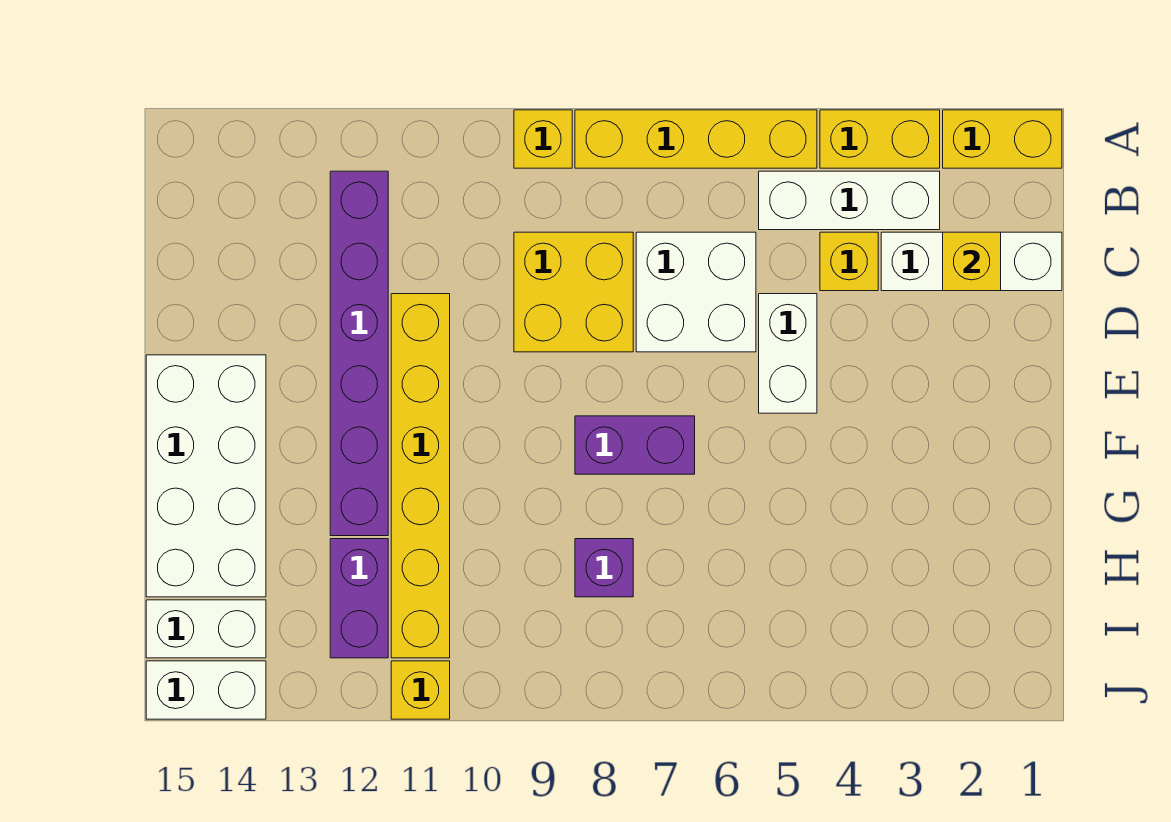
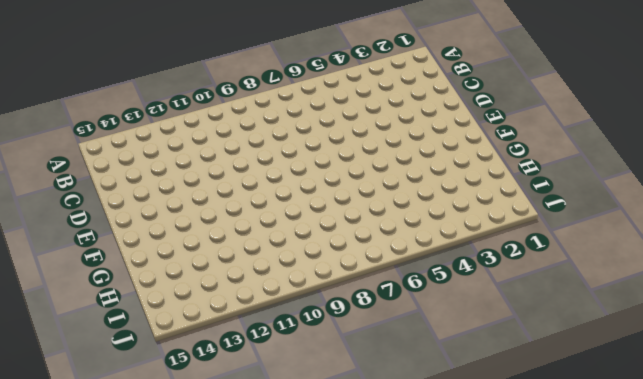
none -> yellow brick A1:A2 level 1
none -> yellow brick A3:A4 level 1
none -> yellow brick A5:A8 level 1

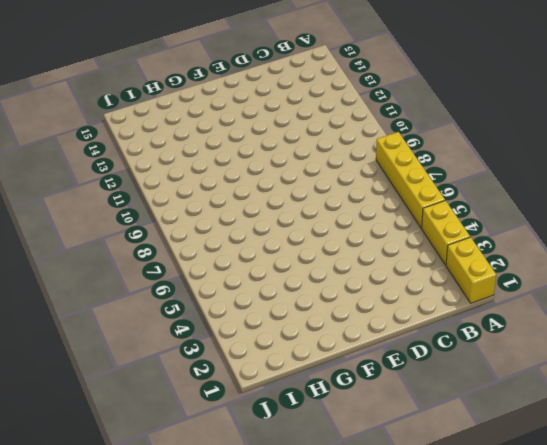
none -> yellow brick A9 level 1
none -> white brick B3:B5 level 1
none -> purple brick B12:G12 level 1

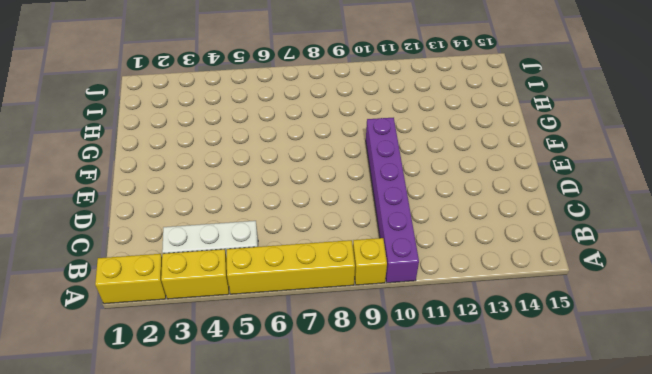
purple brick A10:F10 level 1 -> purple brick B12:G12 level 1
none -> white brick C1:C3 level 1
none -> yellow brick C4 level 1
none -> white brick C6:D7 level 1

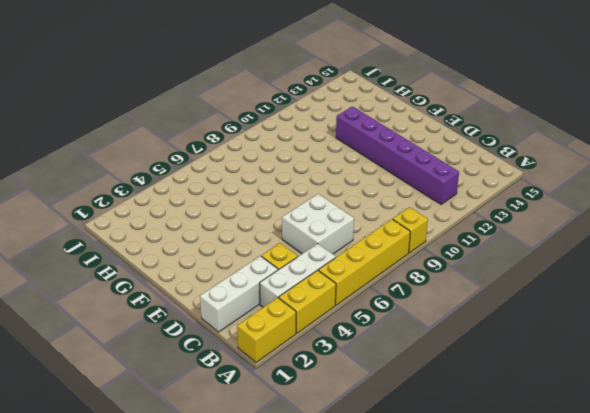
none -> yellow brick C8:D9 level 1
none -> white brick D5:E5 level 1
none -> yellow brick D11:I11 level 1

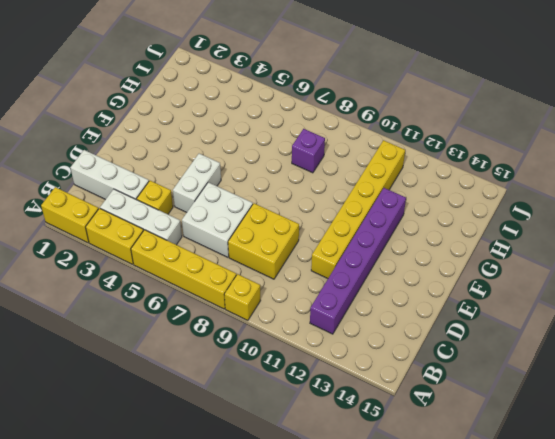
none -> white brick E14:H15 level 1
none -> purple brick F7:F8 level 1
none -> purple brick H12:I12 level 1

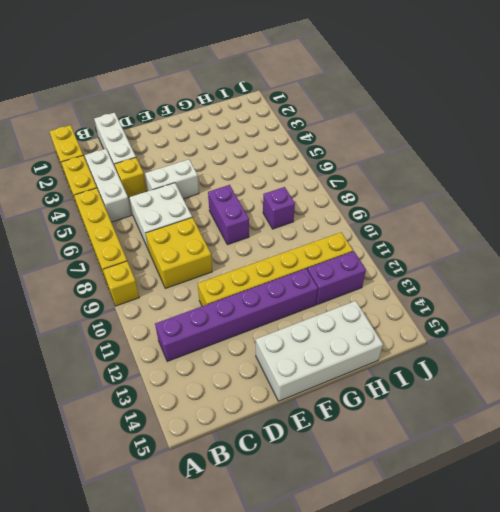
none -> white brick I14:I15 level 1
none -> yellow brick J11 level 1
none -> white brick J14:J15 level 1

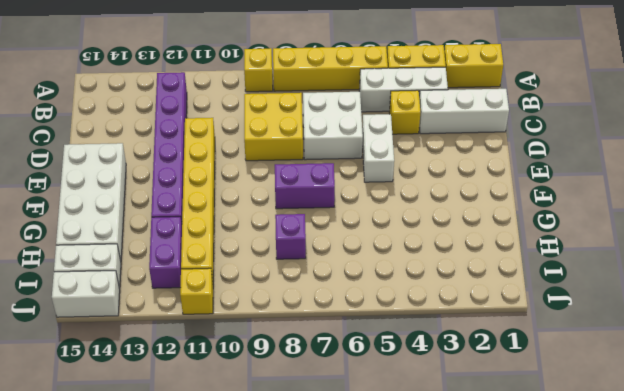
none -> yellow brick C2 level 2

